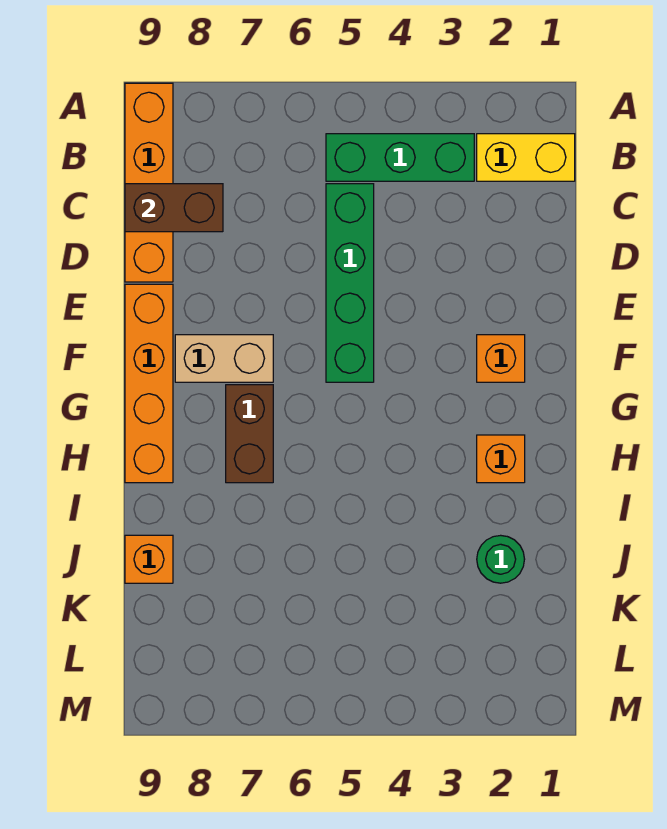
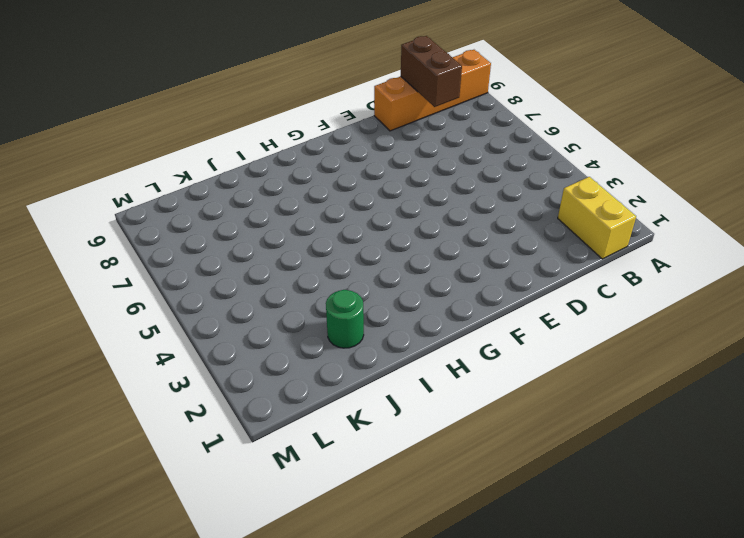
none -> green brick B3:B5 level 1
none -> green brick C5:F5 level 1
none -> orange brick E9:H9 level 1

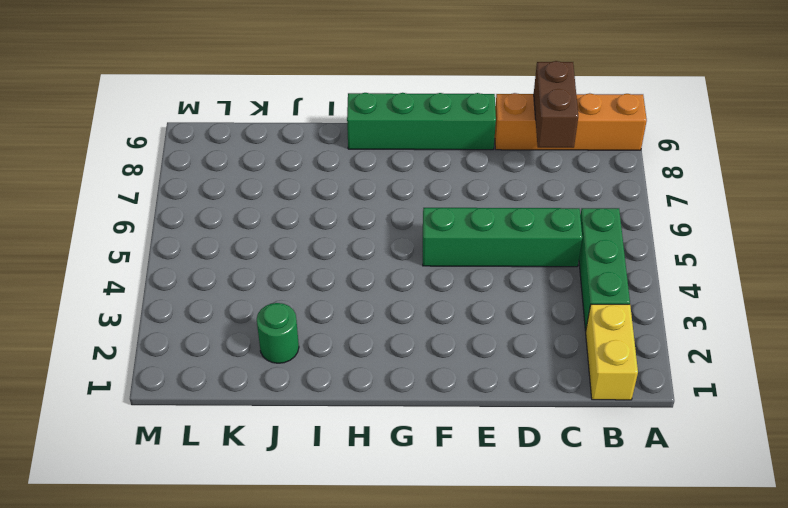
green brick E9:H9 level 1 -> orange brick E9:H9 level 1
none -> orange brick F2 level 1
none -> tan brick F7:F8 level 1
none -> brown brick G7:H7 level 1

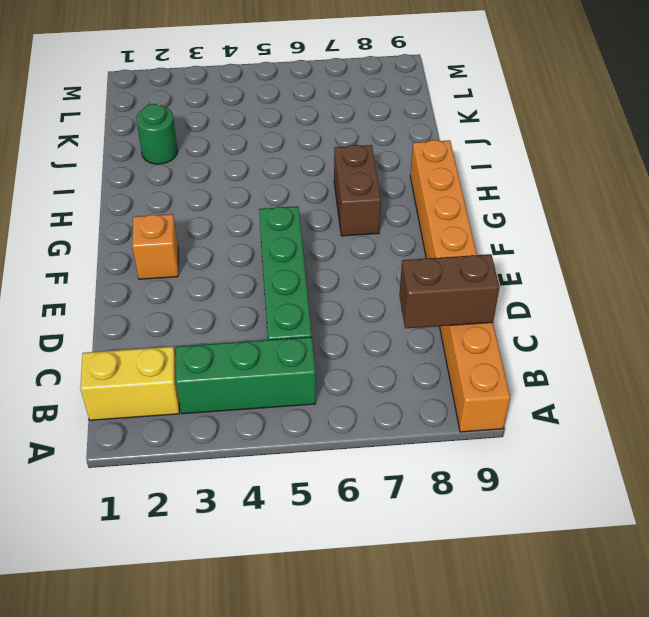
none -> tan brick F7:F8 level 1
none -> orange brick H2 level 1
none -> orange brick J9 level 1

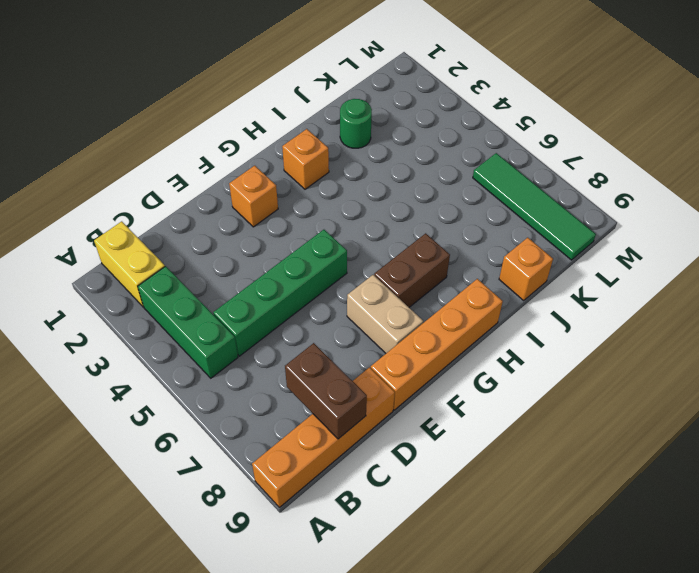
green tile L6:L9 level 1 -> none

